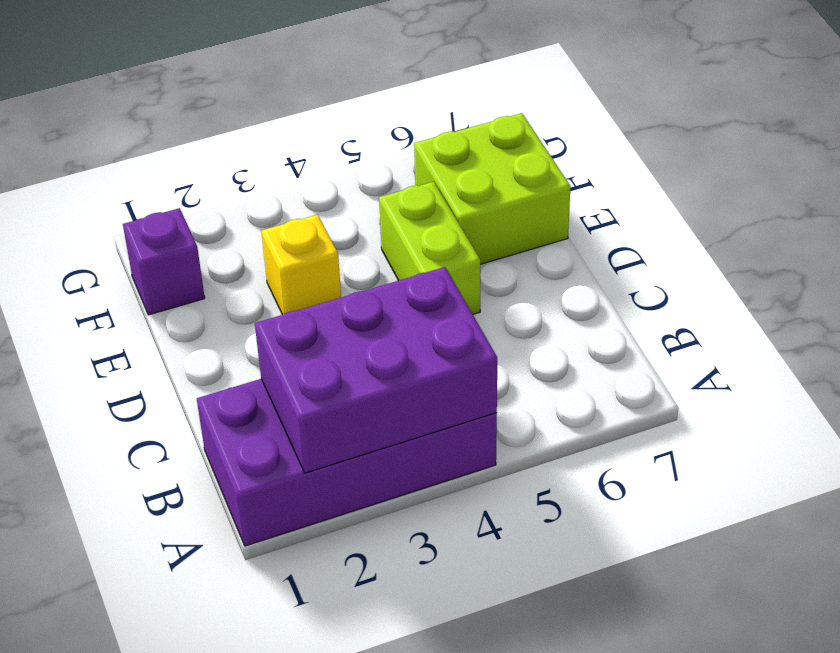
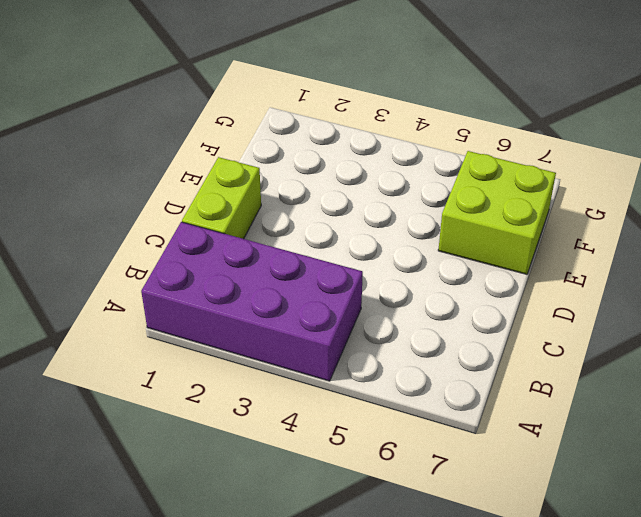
lime brick C1:D1 level 1 -> lime brick D5:E5 level 1
none -> yellow brick E3 level 1
none -> purple brick F1 level 1

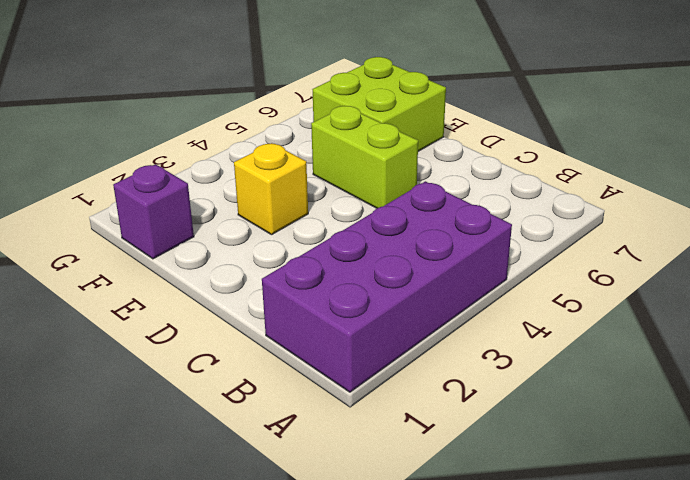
none -> purple brick A2:B4 level 2

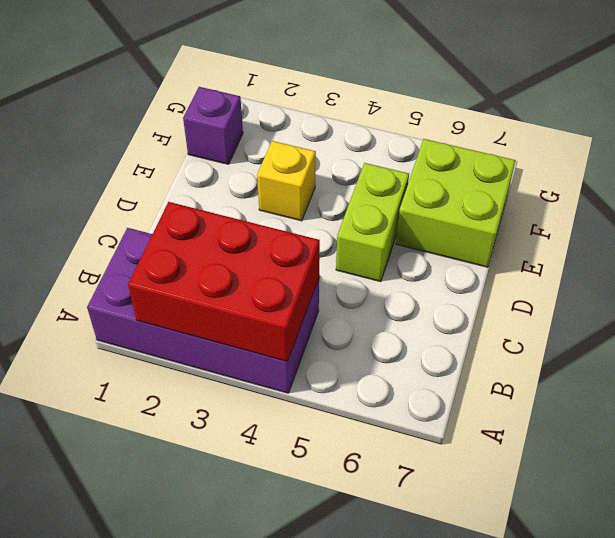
red brick A2:B4 level 2 -> purple brick A2:B4 level 2

